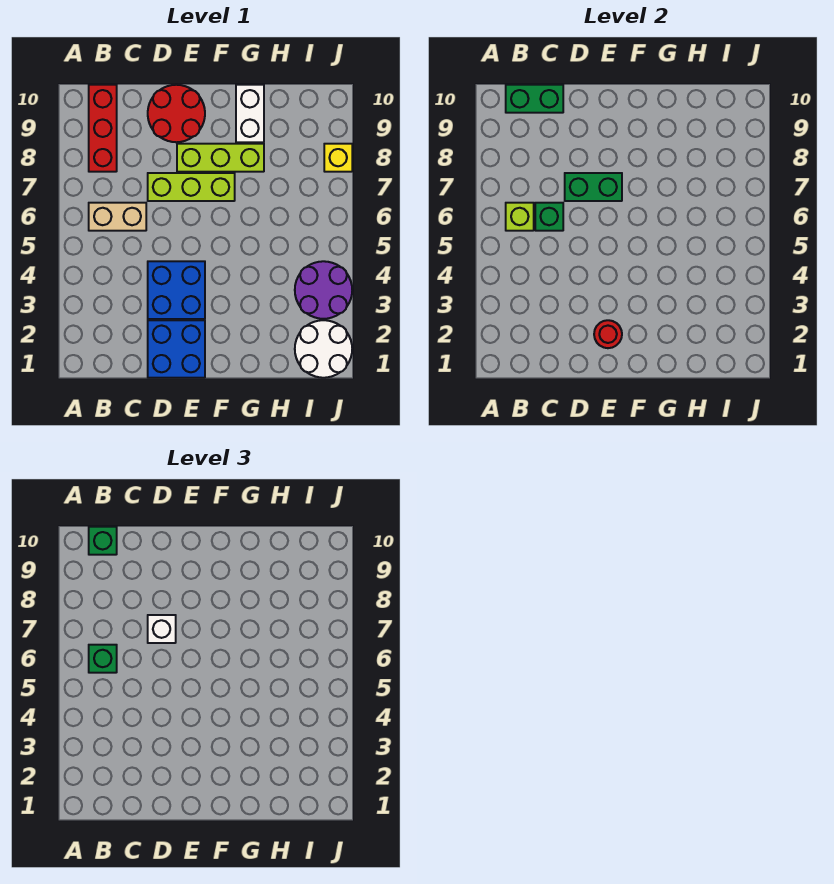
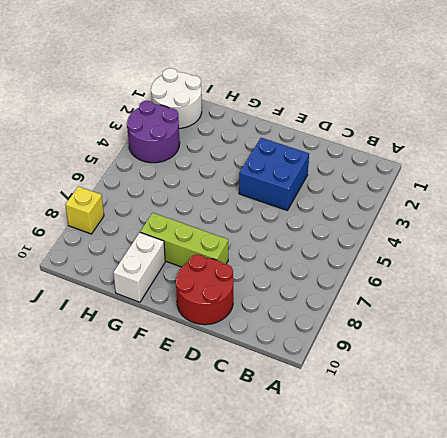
none -> tan brick B6:C6 level 1
none -> red brick B8:B10 level 1
none -> blue brick D1:E2 level 1

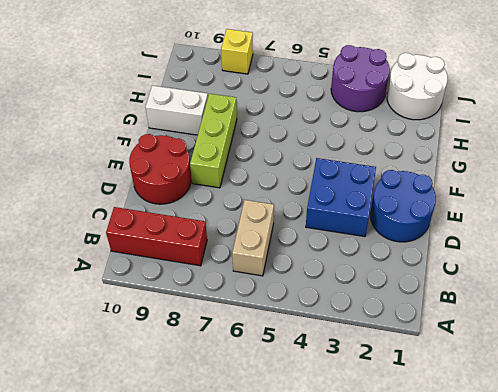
blue round brick D1:E2 level 1 -> blue brick D1:E2 level 1
none -> lime brick D7:F7 level 1
none -> lime brick B6 level 2
none -> green brick B10:C10 level 2

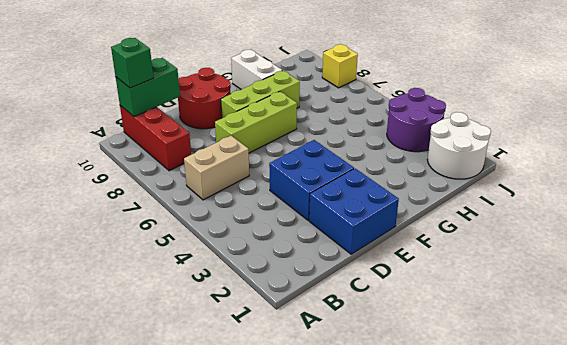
none -> lime brick B6 level 2
none -> green brick C6 level 2
none -> green brick D7:E7 level 2

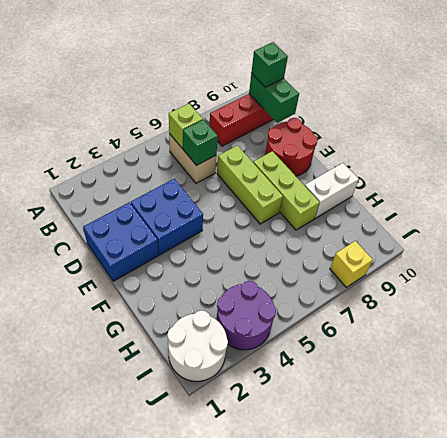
none -> green brick D7:E7 level 2
none -> red round brick E2 level 2
none -> green brick B6 level 3

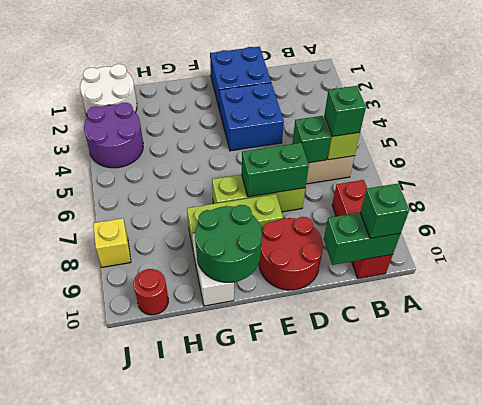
green round brick F9:G10 level 2 -> none
red round brick I10 level 1 -> red round brick E2 level 2
none -> white brick D7 level 3

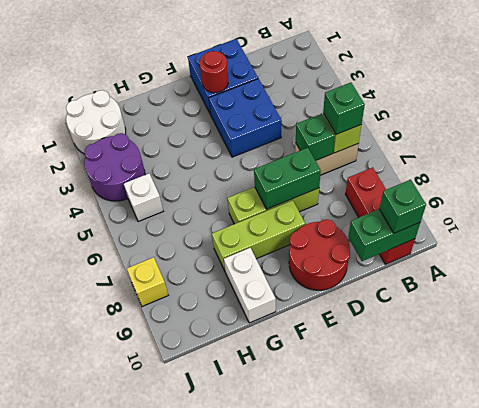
white brick I5 level 1 -> white brick D7 level 3

